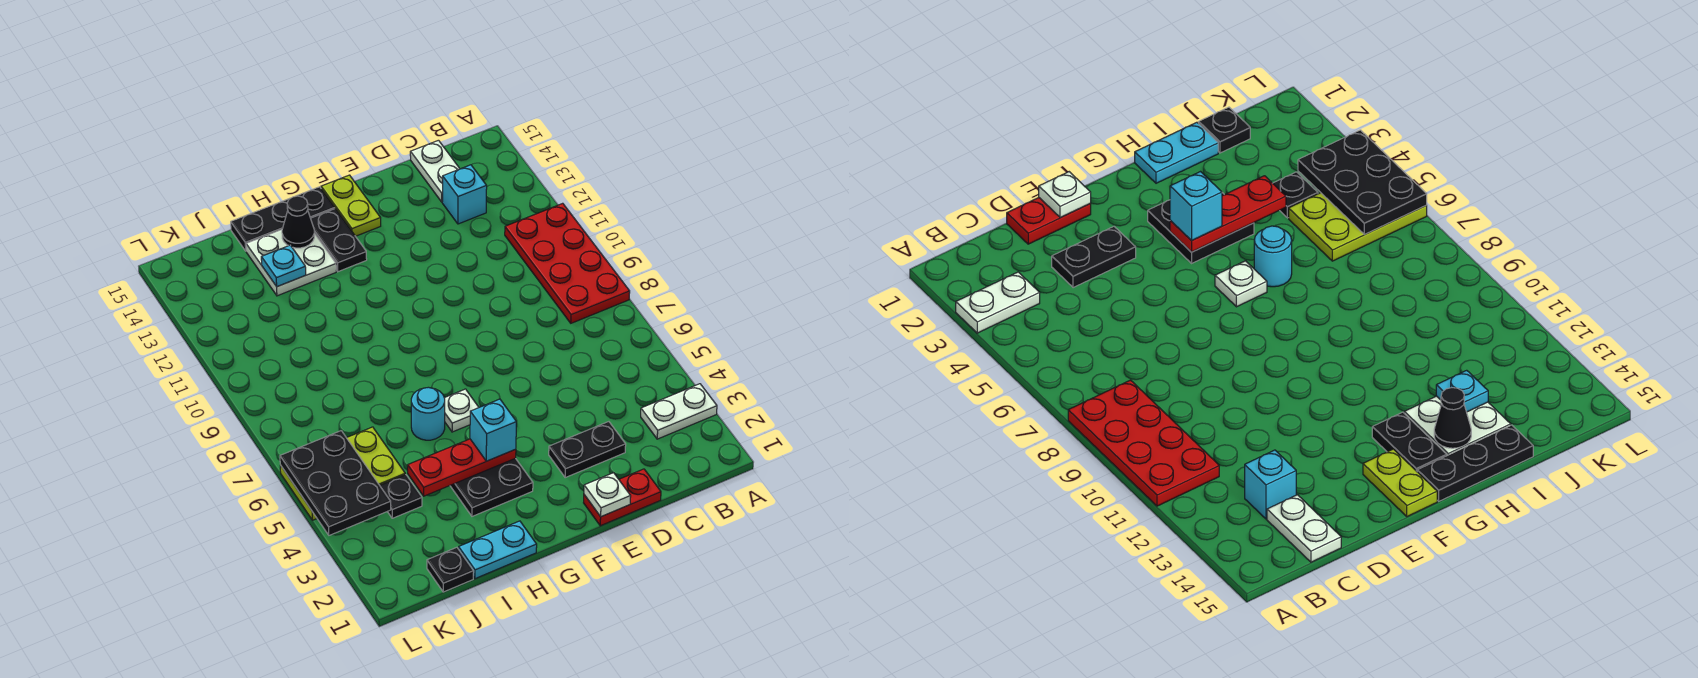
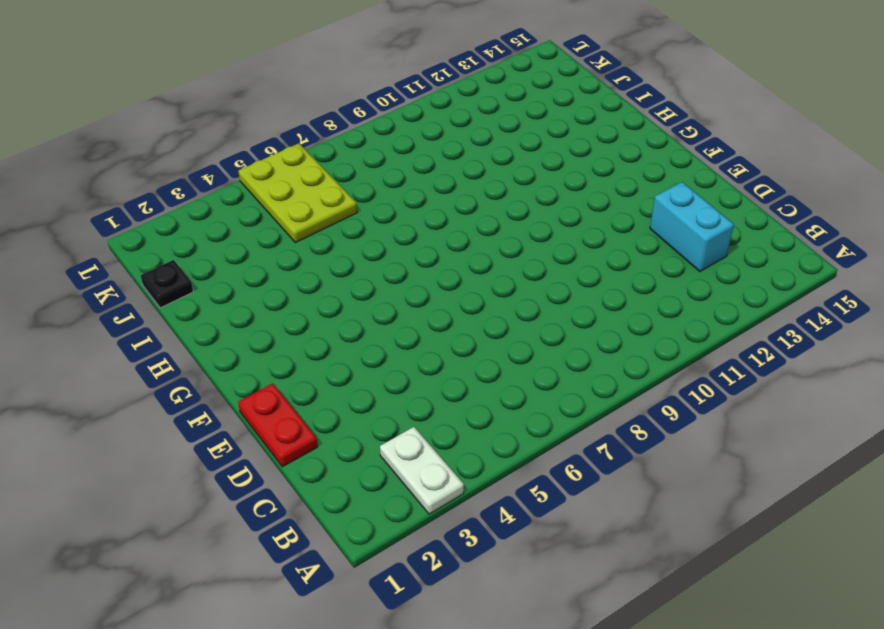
cyan brick C13:D13 level 1 -> cyan brick C13 level 1
none -> red plate A8:B11 level 1
none -> white plate C14:C15 level 1
none -> black plate D3:E3 level 1

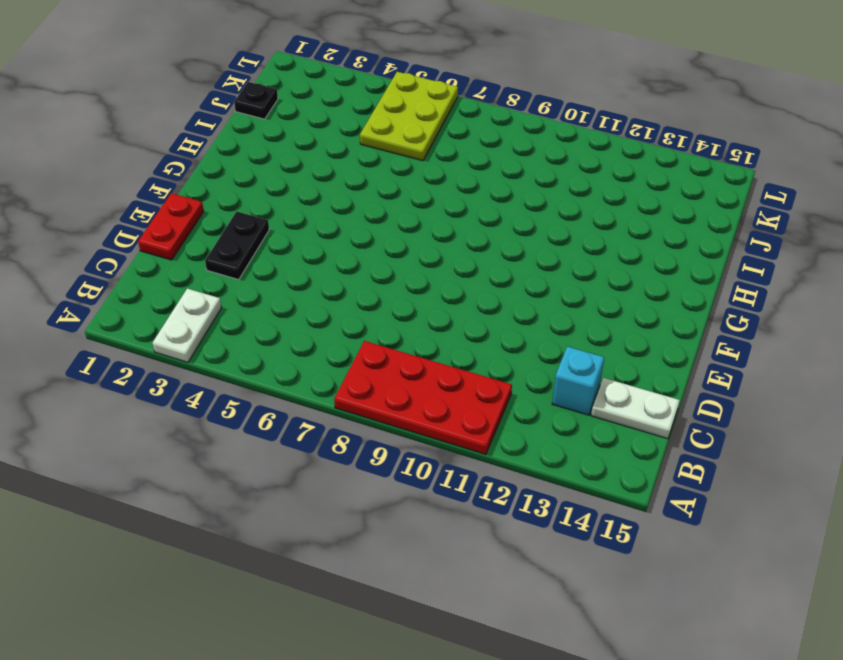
none -> lime plate F14:F15 level 1
none -> black plate G3:H4 level 1
none -> white plate G6 level 1

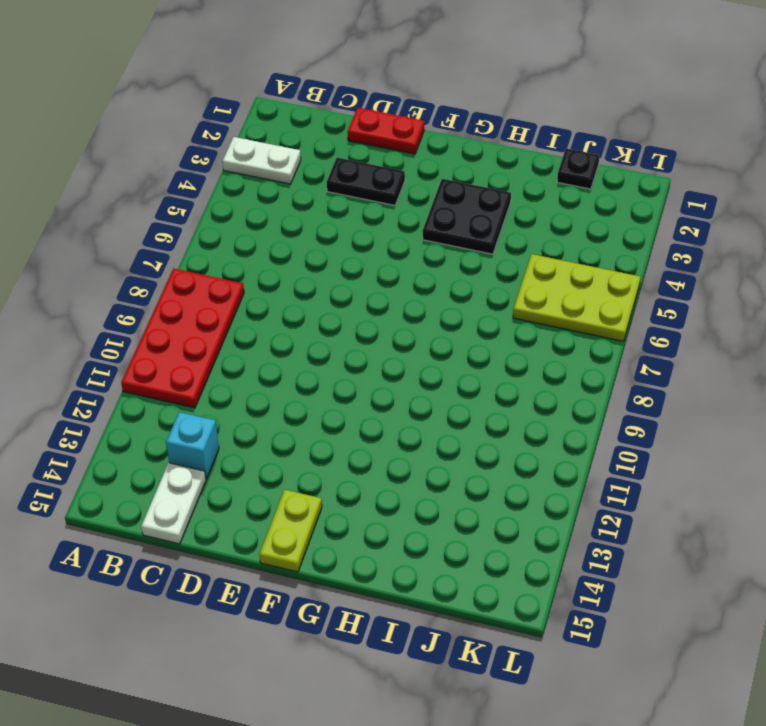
none -> white plate G6 level 1
none -> black plate G13:G14 level 1
none -> black plate G15:I15 level 1

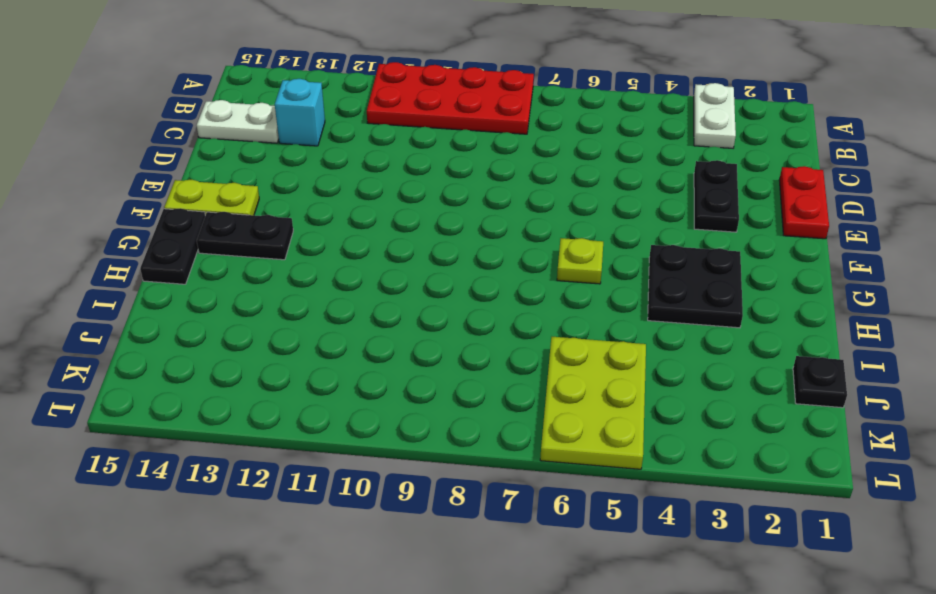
lime plate G6 level 1 -> white plate G6 level 1
black plate G15:H15 level 1 -> black plate G15:I15 level 1
none -> cyan plate H1:I1 level 1
none -> cyan round brick H6 level 1
none -> white plate H13:I14 level 1

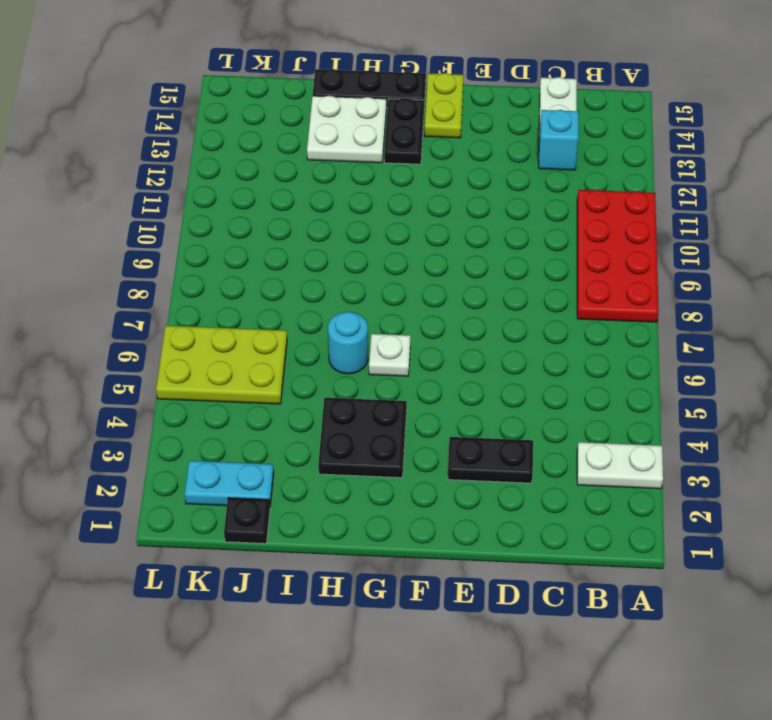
cyan plate J2:K2 level 1 -> cyan plate H1:I1 level 1
none -> red plate D1:E1 level 1
none -> black plate J4 level 1
none -> white plate E1 level 2

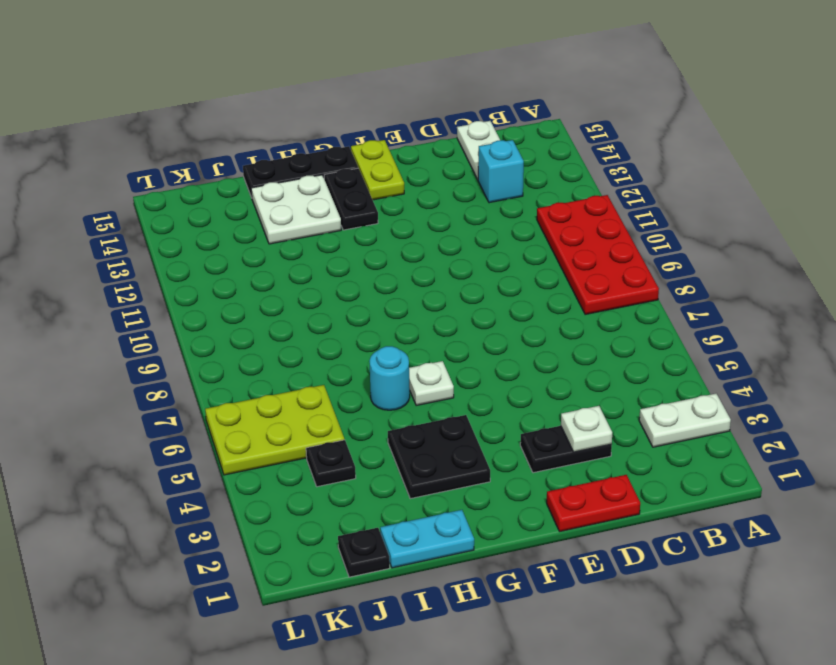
white plate D3 level 2 -> white plate E1 level 2
none -> red plate G4:I4 level 2
none -> black cone H14 level 2
none -> cyan plate I13 level 2

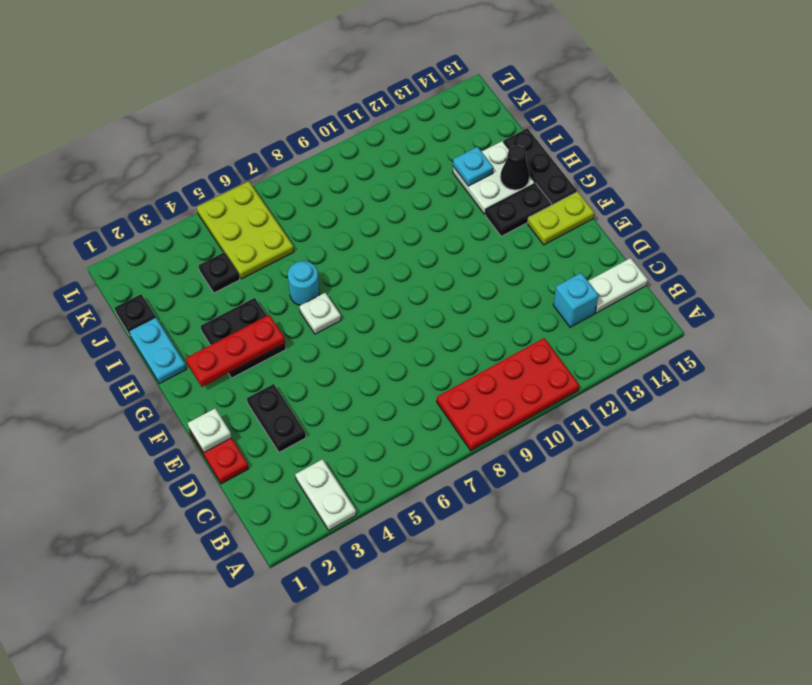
red plate G2:G4 level 2 -> red plate G4:I4 level 2
none -> black plate K4:L6 level 2
none -> cyan brick G4 level 3

